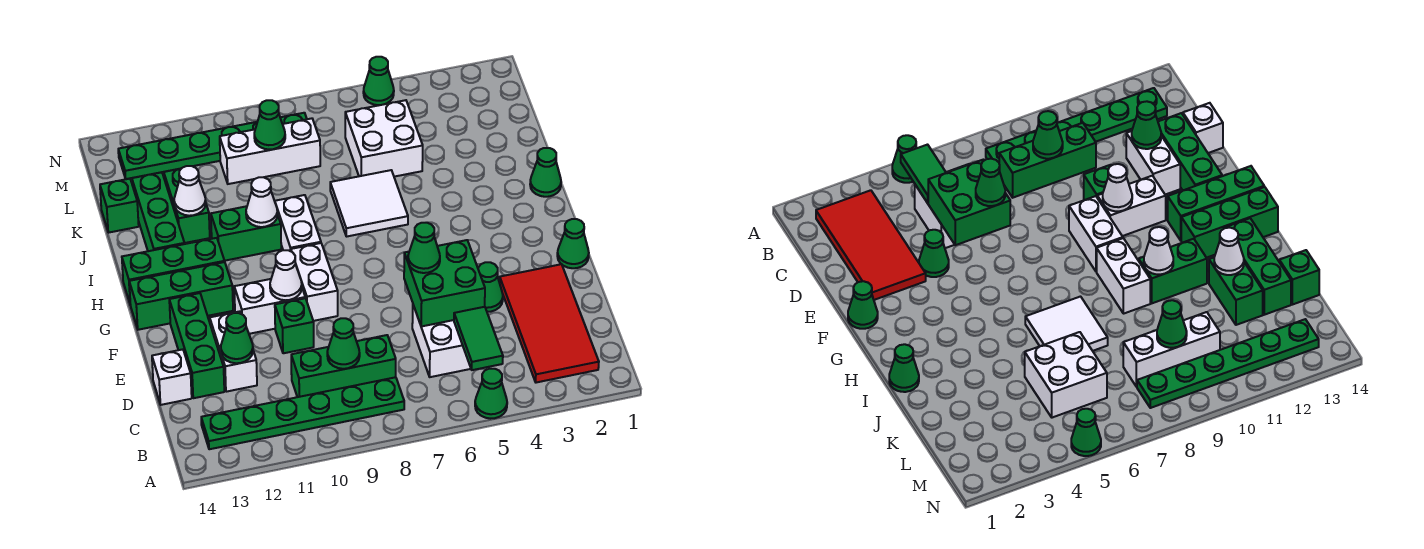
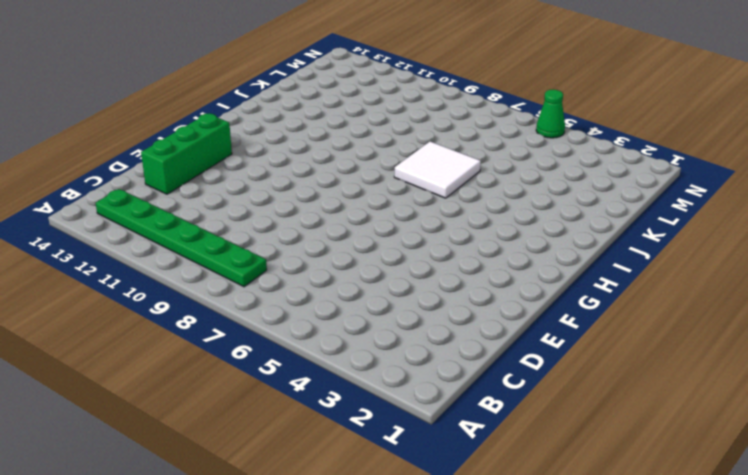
none -> green cone A5 level 1
none -> red tile B2:E3 level 1
none -> white brick C5:D6 level 1
none -> green brick C8:C10 level 1

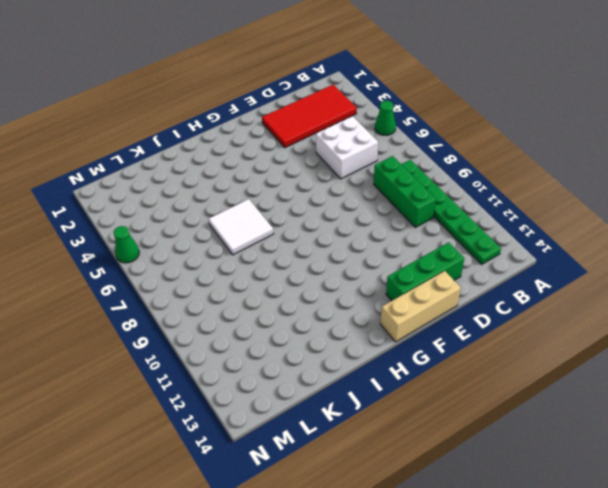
tan brick E14:G14 level 1 -> green brick G12:G14 level 1
none -> white brick D12:E12 level 1
none -> white brick D14 level 1
none -> green cone E4 level 1
none -> green brick E10 level 1

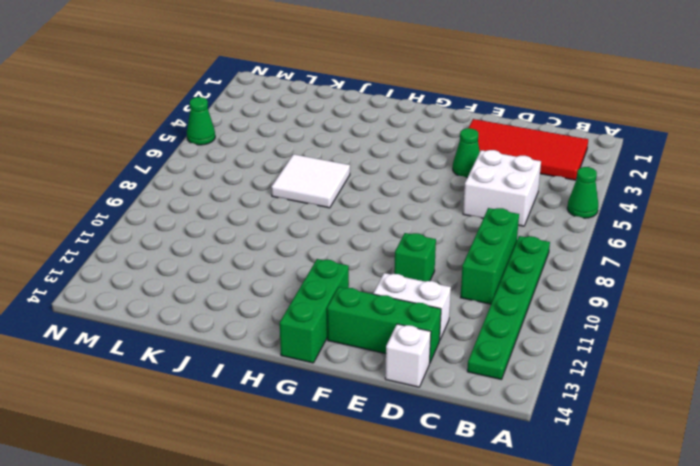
none -> green cone F1 level 1
none -> white brick F9:G9 level 1
none -> white brick F10:F11 level 1
none -> white brick H9:I9 level 1

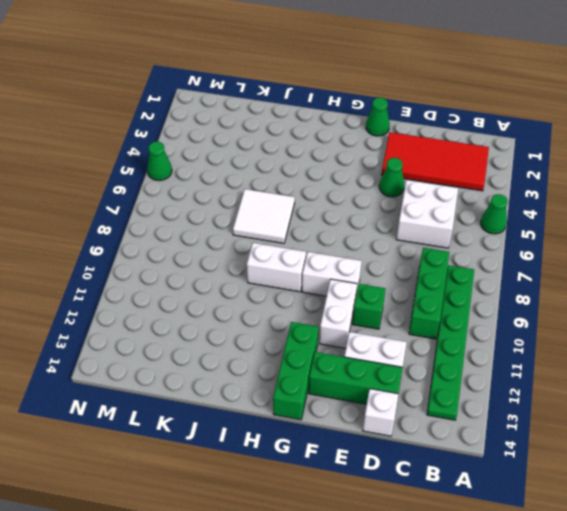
none -> green brick H12:H14 level 1
none -> green cone I1 level 1
none -> green brick I10:I11 level 1
none -> green brick I13:K13 level 1

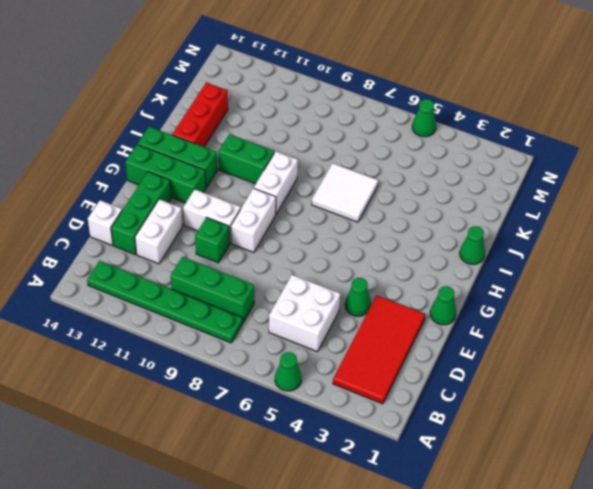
red brick I13:K13 level 1 -> green brick I13:K13 level 1
none -> green brick J12:K12 level 1
none -> white brick K5:L6 level 1
none -> green brick K14 level 1
none -> white brick L8:L10 level 1

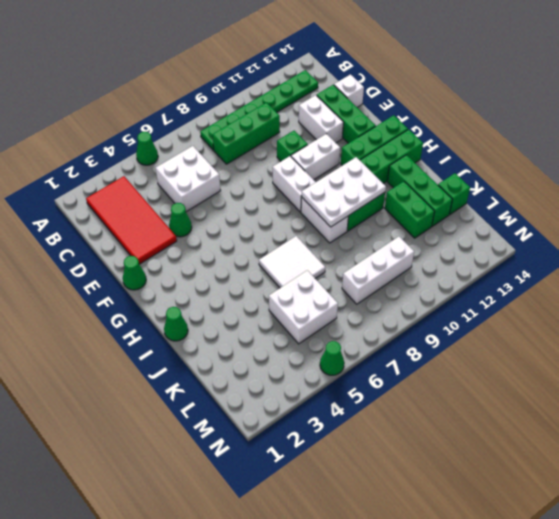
white plate H9:I11 level 2 -> white cone I10 level 2
none -> green plate M8:M13 level 1
none -> green tile B5:C5 level 2
none -> green cone C9 level 2
none -> green brick D5:E6 level 2

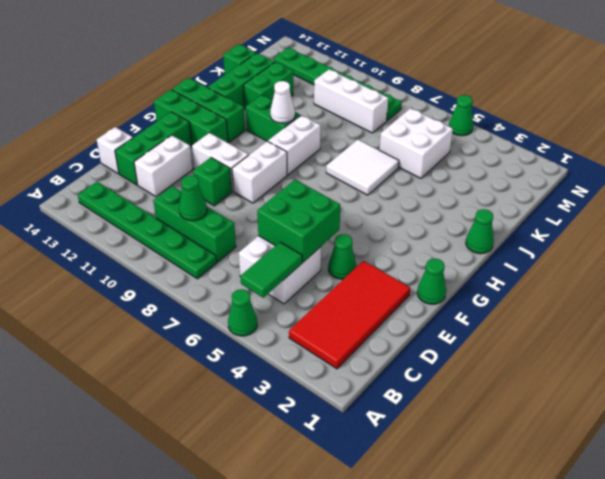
none -> green cone D12 level 2
none -> white cone F10 level 2
none -> white cone J12 level 2
none -> green cone L9 level 2

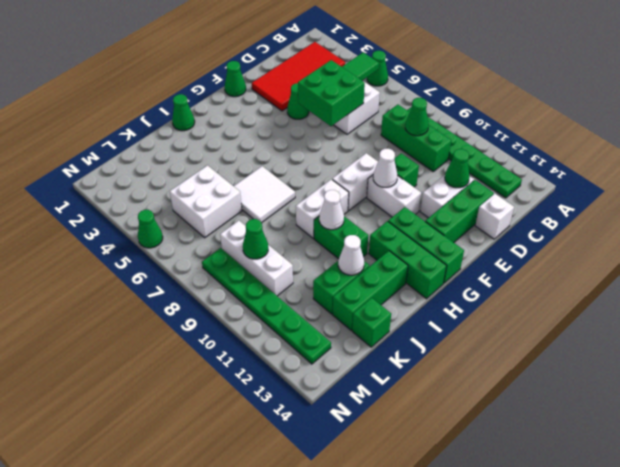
none -> green cone E6 level 3

